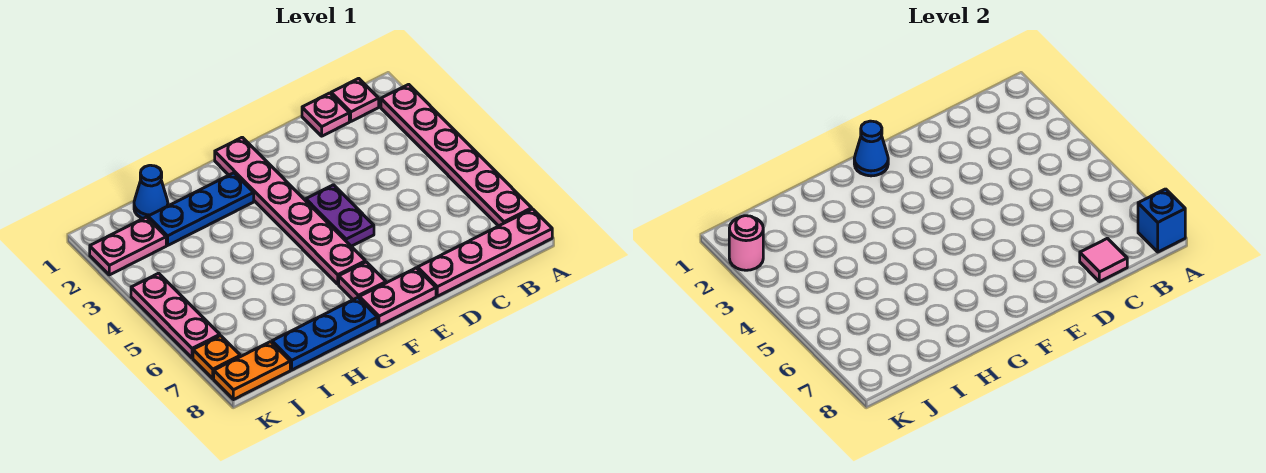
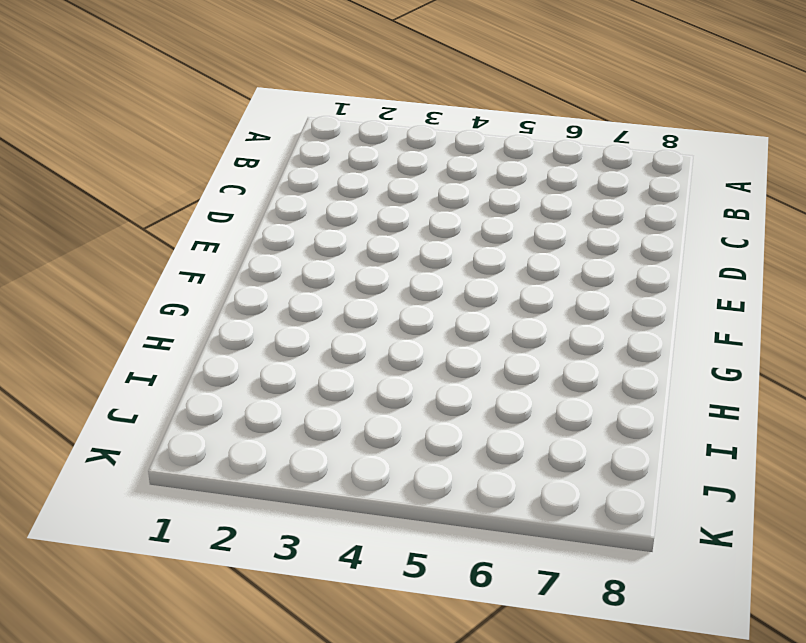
none -> pink plate A2:A7 level 1
none -> pink plate A8:D8 level 1
none -> pink plate B1 level 1

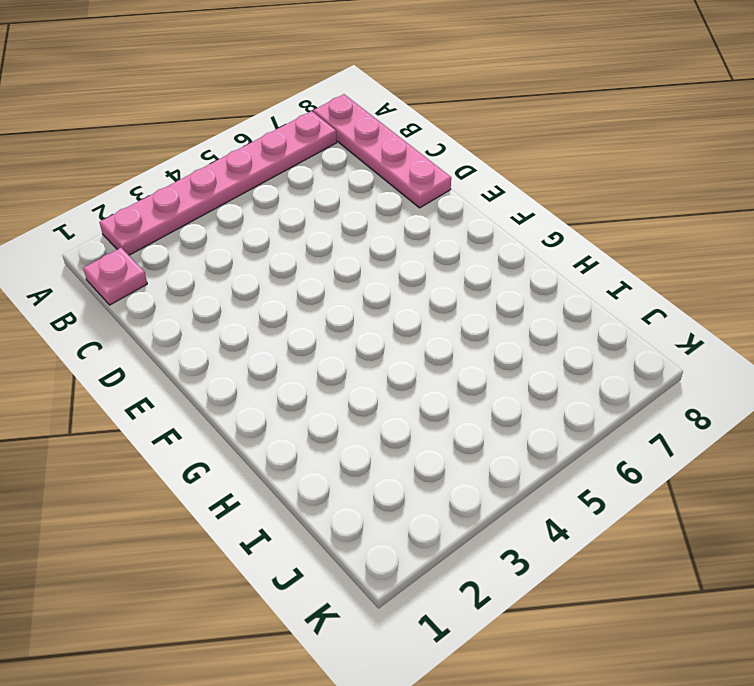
none -> pink plate C1 level 1
none -> purple plate E4:E5 level 1
none -> pink plate E8:F8 level 1

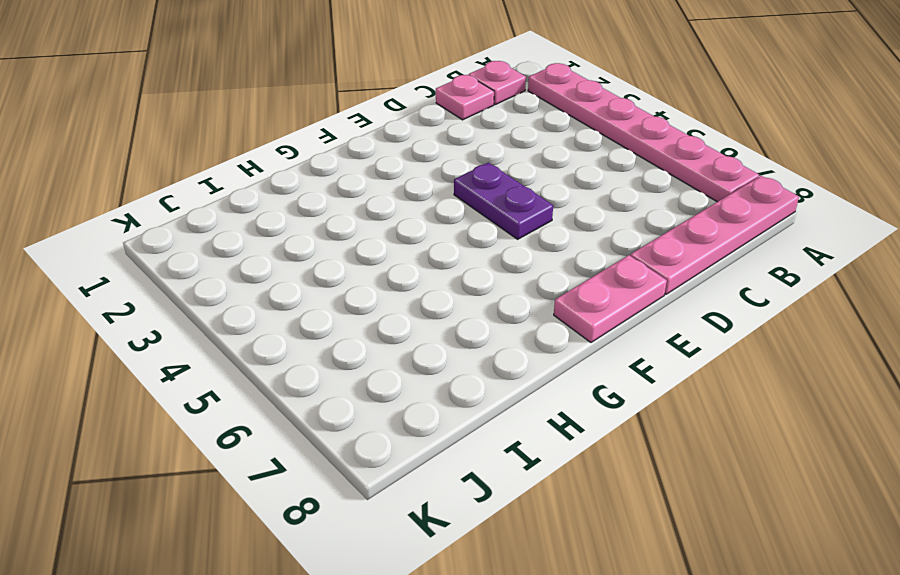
none -> pink plate F1:F6 level 1
none -> pink plate F7 level 1
none -> blue plate G2:I2 level 1

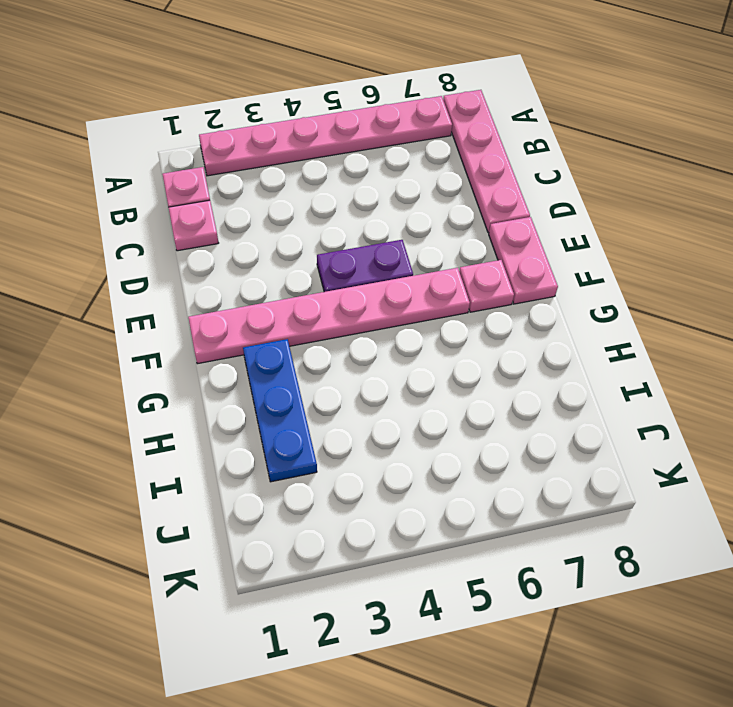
none -> blue plate G8:I8 level 1
none -> blue cone I1 level 1
none -> pink plate J2:K2 level 1

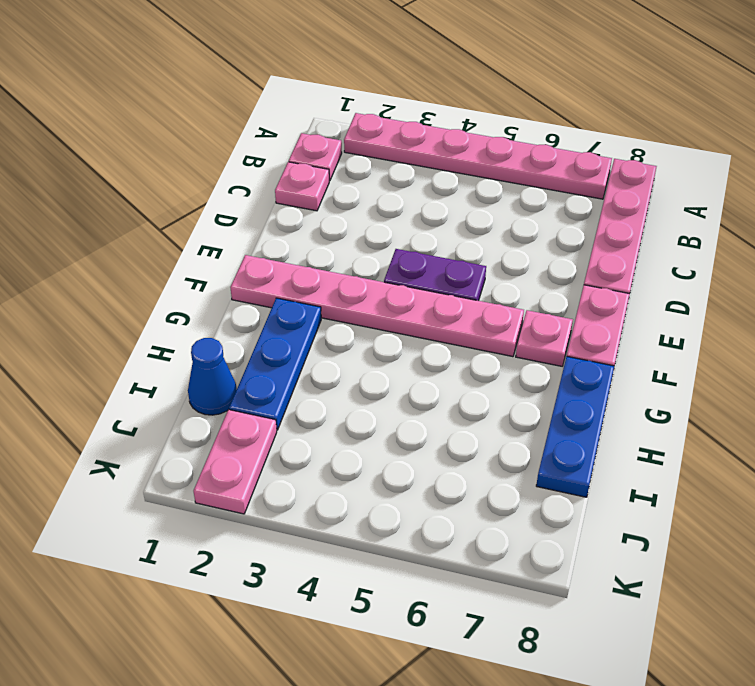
none -> orange plate J8:K8 level 1
none -> pink plate K4:K6 level 1
none -> orange plate K7 level 1

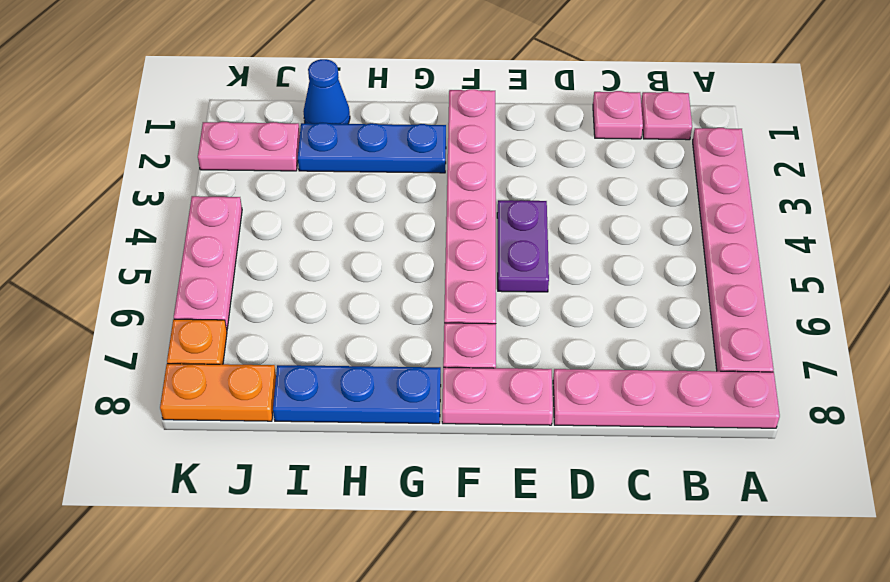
none -> blue brick A8 level 2
none -> pink tile C8 level 2
none -> blue cone F1 level 2

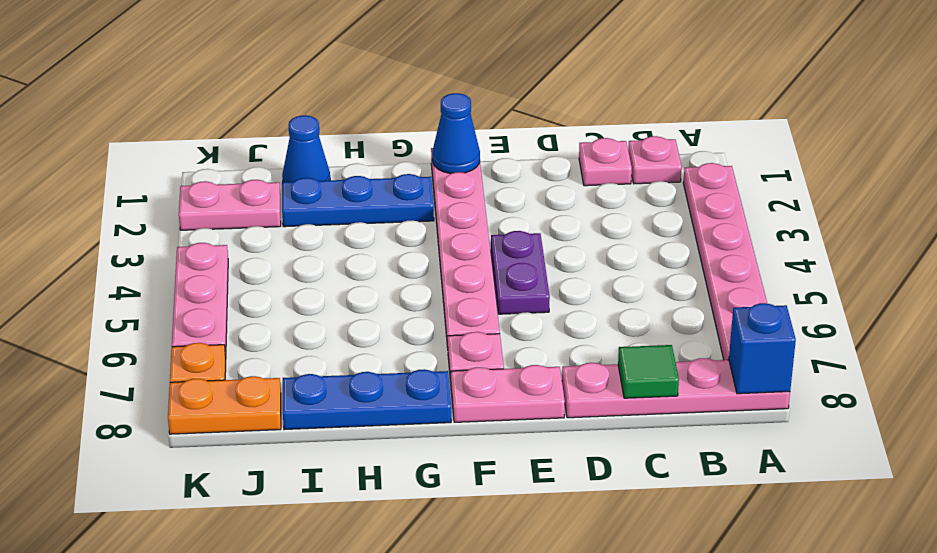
green tile C8 level 2 -> pink tile C8 level 2
none -> pink round brick K2 level 2

